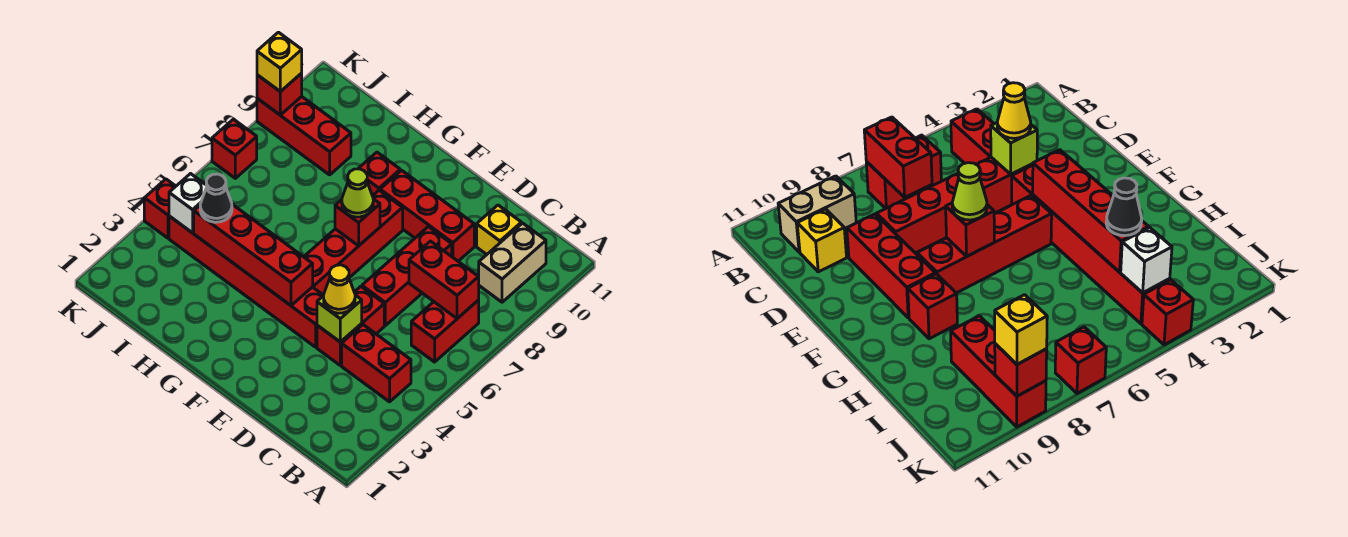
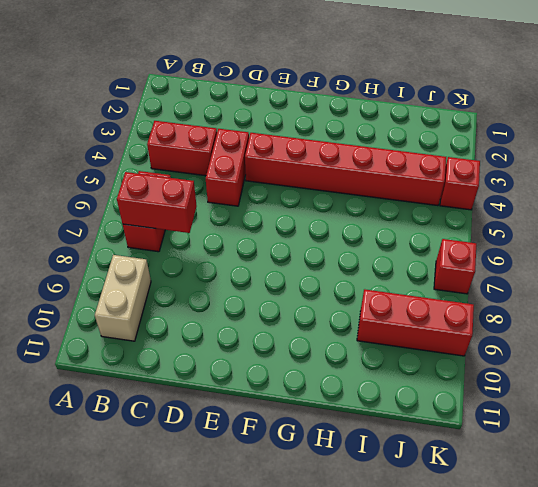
none -> yellow brick C10 level 1
none -> red brick D6:D8 level 1
none -> red brick D9:F9 level 1

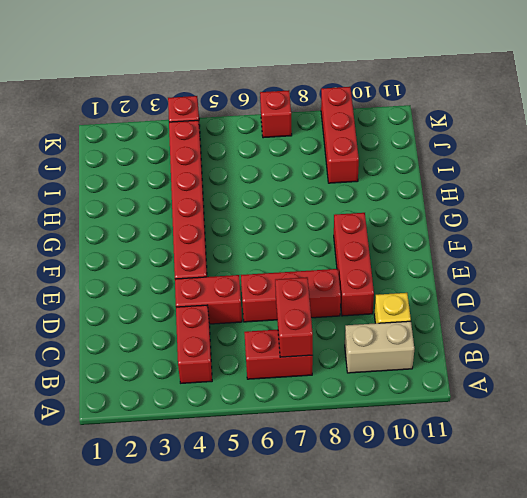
none -> red brick F5:F8 level 1
none -> red brick G9 level 1
none -> lime brick D4 level 2

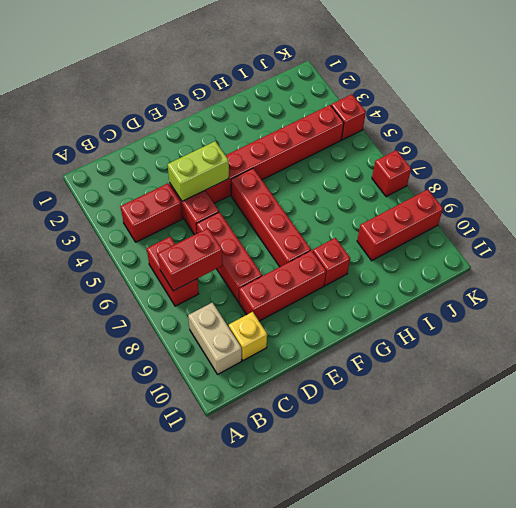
lime brick D4:E4 level 2 -> lime brick D4 level 2
none -> red brick F4:I4 level 2
none -> red brick F7 level 2
none -> white brick J4 level 2

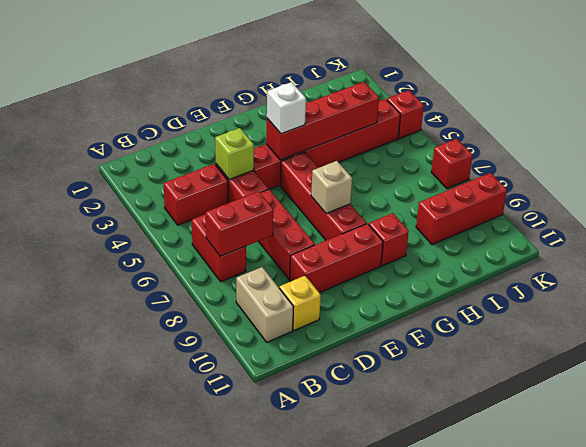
white brick F4 level 3 -> white brick J4 level 2
tan brick F7 level 2 -> red brick F7 level 2
none -> red brick K9 level 2
none -> yellow cone D4 level 3
none -> lime cone F7 level 3

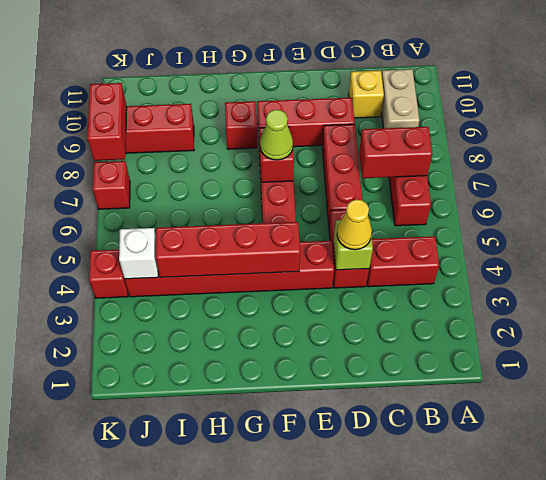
red brick K8:K9 level 2 -> red brick K9 level 2
none -> black cone I4 level 3
none -> yellow brick K9 level 3

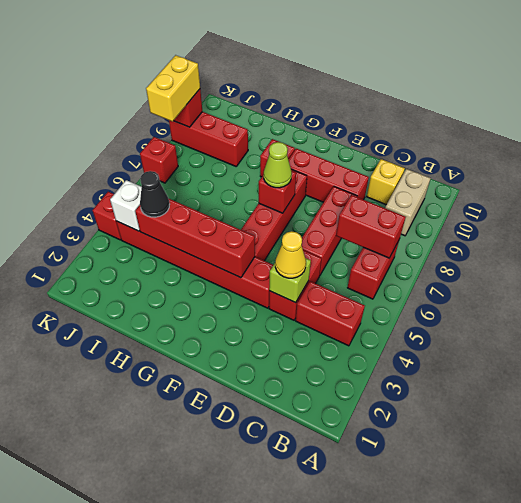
yellow brick K8:K9 level 3 -> yellow brick K9 level 3

